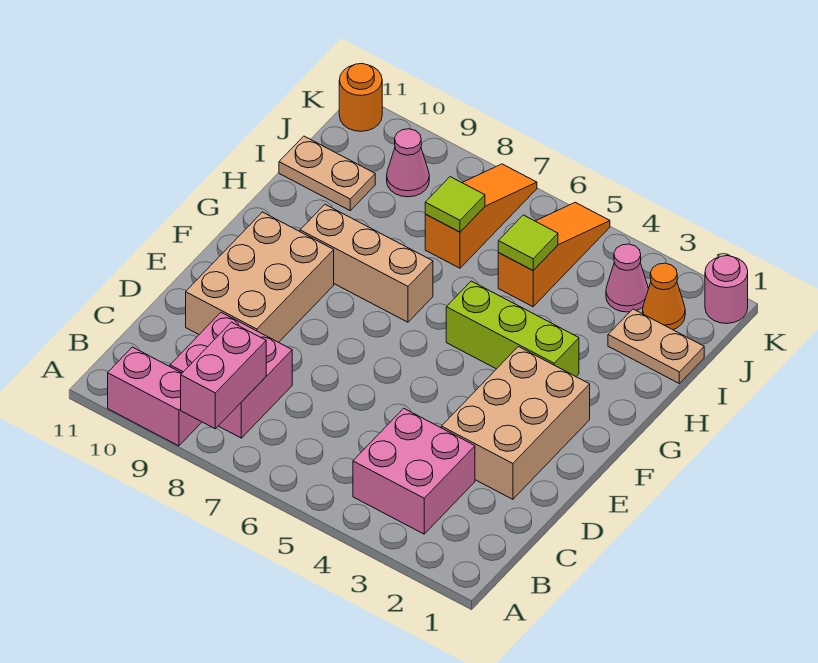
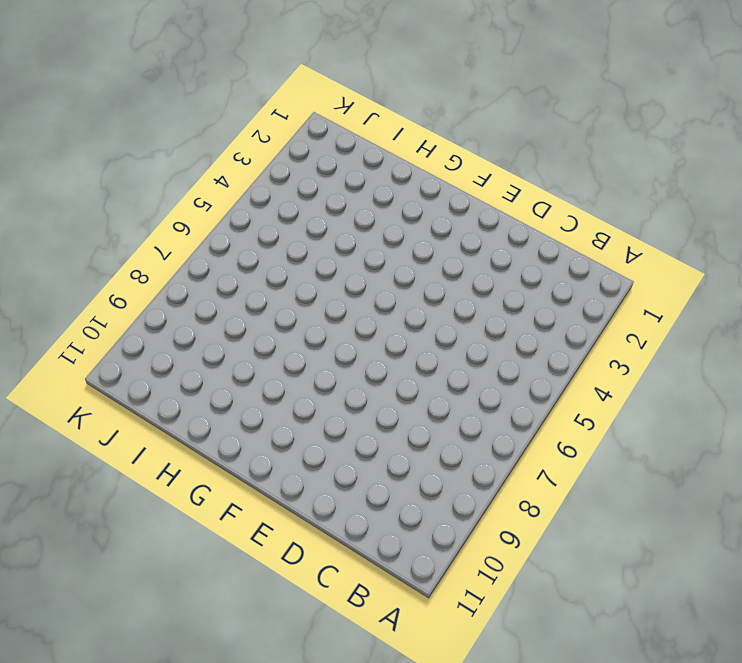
none -> pink brick A9:A10 level 1
none -> pink brick B3:C4 level 1
none -> pink brick B8:C9 level 1

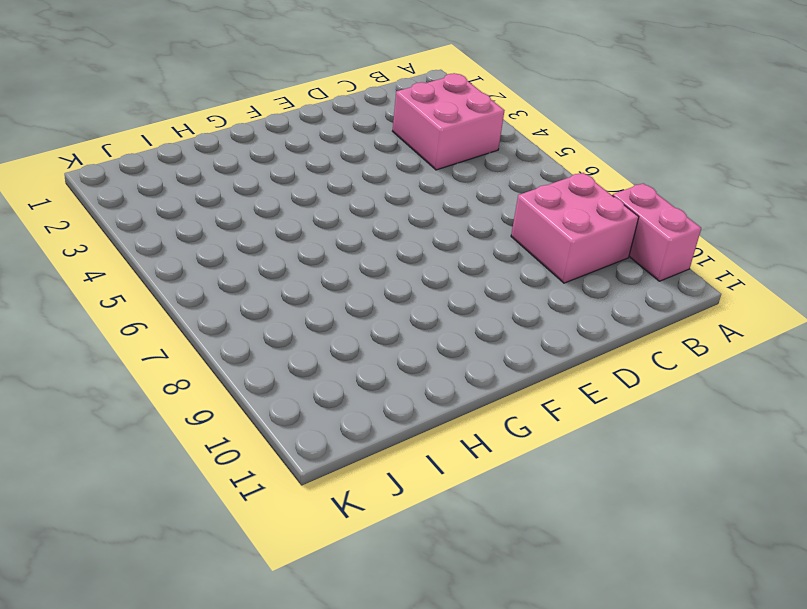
none -> tan brick D2:F3 level 1
none -> tan brick D9:F10 level 1
none -> lime brick G3:G5 level 1

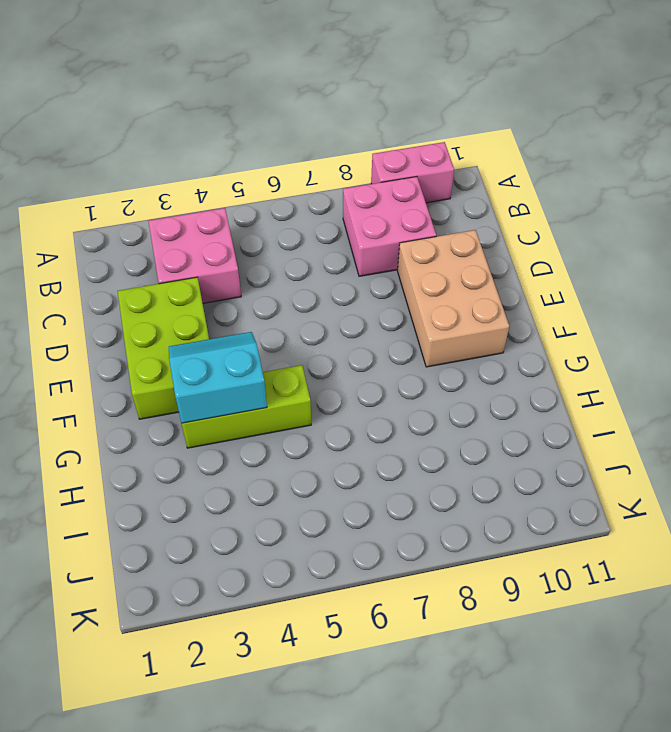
lime brick D2:F3 level 1 -> tan brick D2:F3 level 1
cyan slope F3:G4 level 2 top G -> none
none -> tan brick G7:G9 level 1
none -> tan plate I1:I2 level 1
none -> orange slope I5:K5 level 1 top I

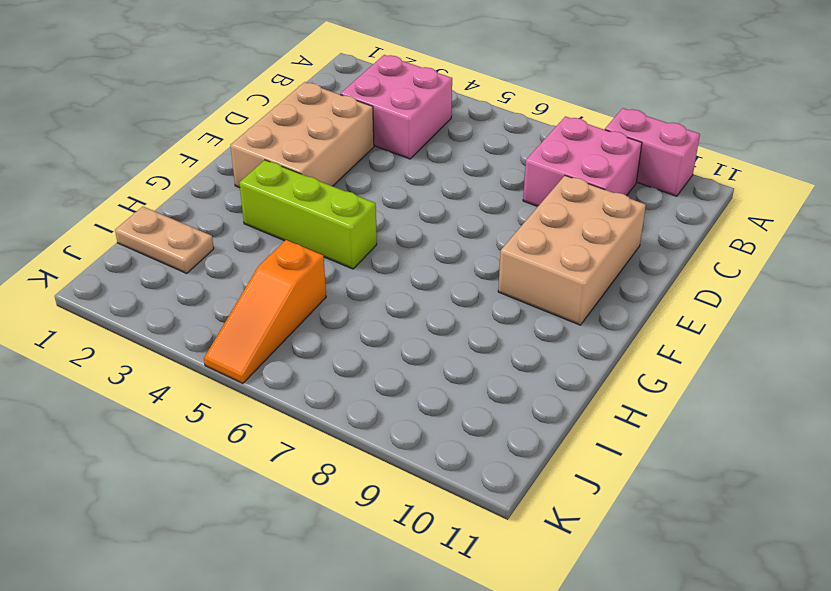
none -> tan brick G7:G9 level 1
none -> orange slope I7:K7 level 1 top I
none -> tan plate I10:I11 level 1

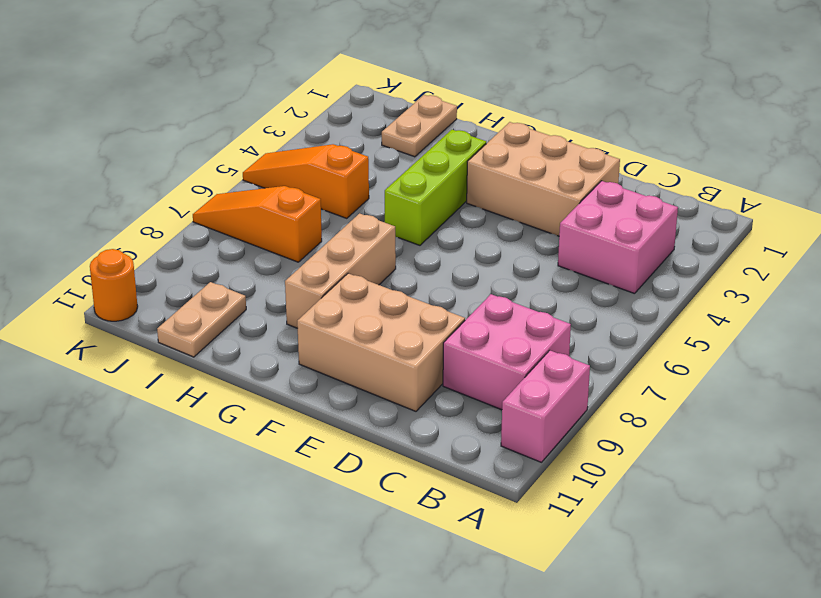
none -> orange cone J2 level 1
none -> pink cone J3 level 1
none -> pink cone J9 level 1

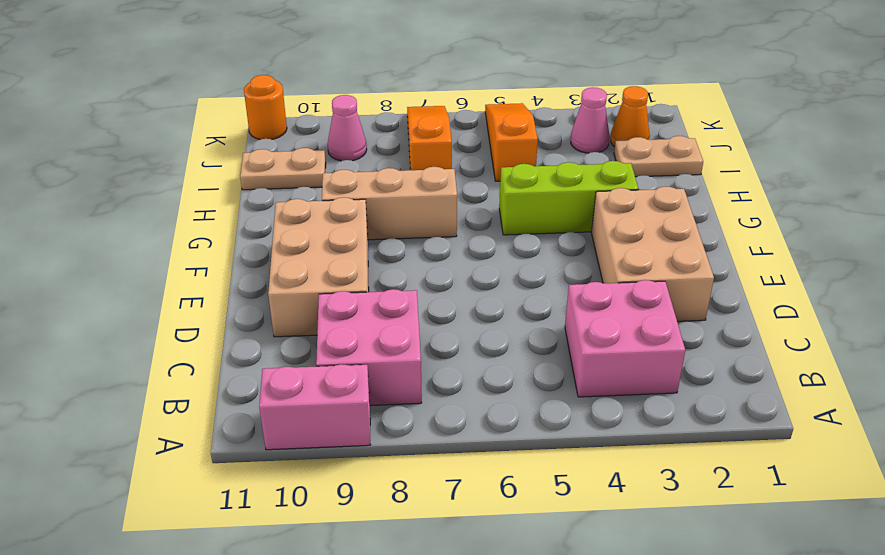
none -> pink round brick K1 level 1
none -> pink brick A8:B8 level 2
none -> lime tile I5 level 2

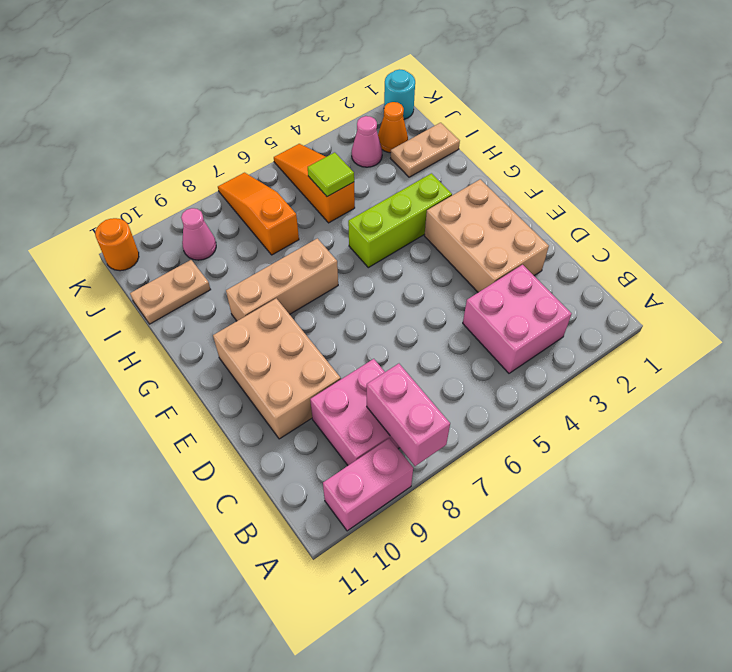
cyan round brick K1 level 1 -> pink round brick K1 level 1
none -> lime tile I7 level 2

